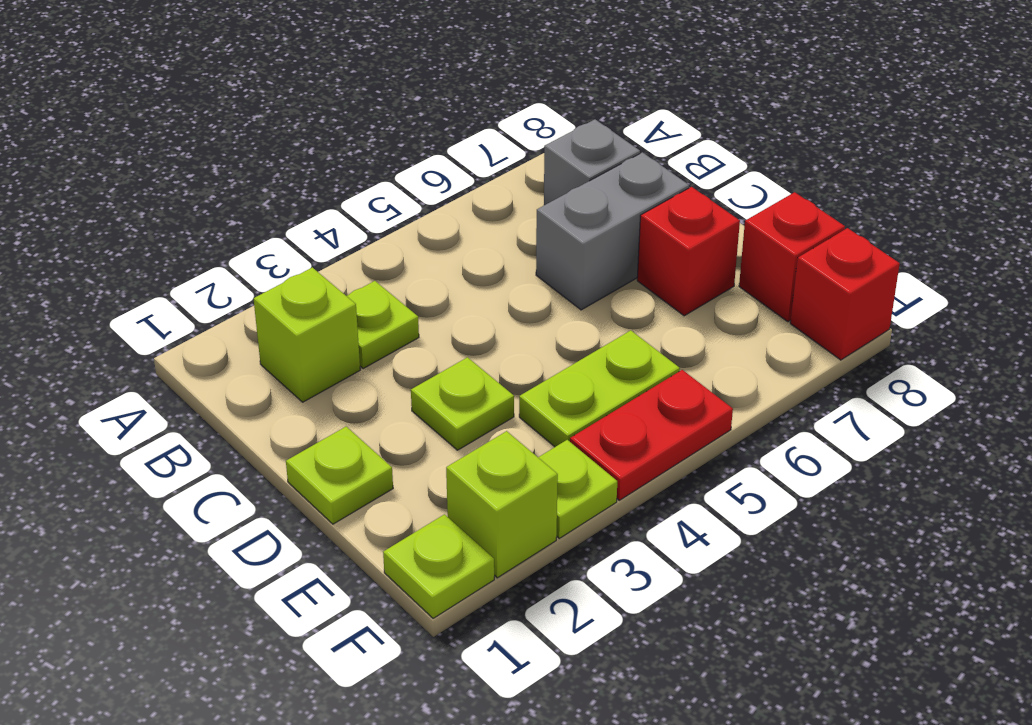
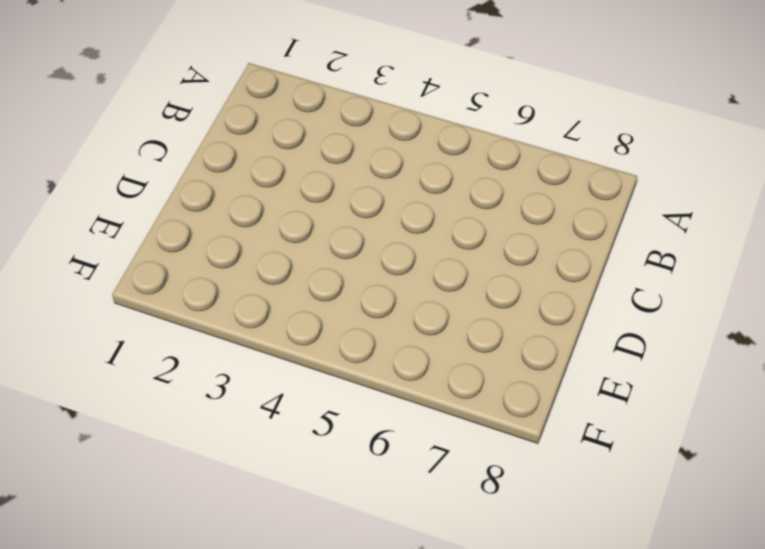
none -> lime brick B2 level 1
none -> lime plate B3 level 1
none -> grey brick B7 level 1

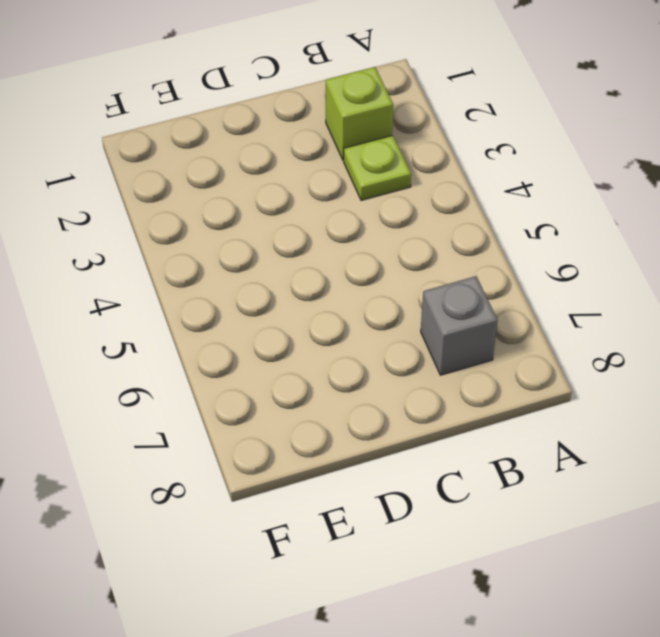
none -> grey brick C6:C7 level 1
none -> lime plate D1 level 1
none -> lime plate D3 level 1

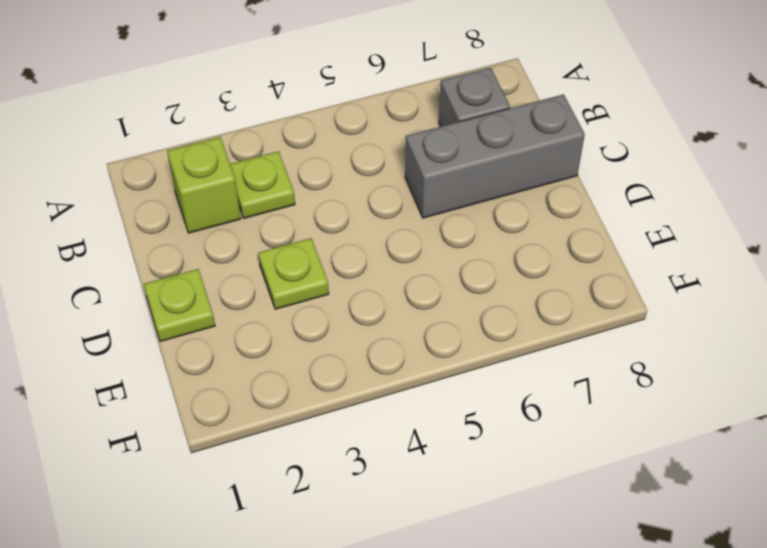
grey brick C6:C8 level 1 -> grey brick C6:C7 level 1
none -> red brick D7 level 1
none -> lime plate E4:E5 level 1
none -> red brick E8 level 1

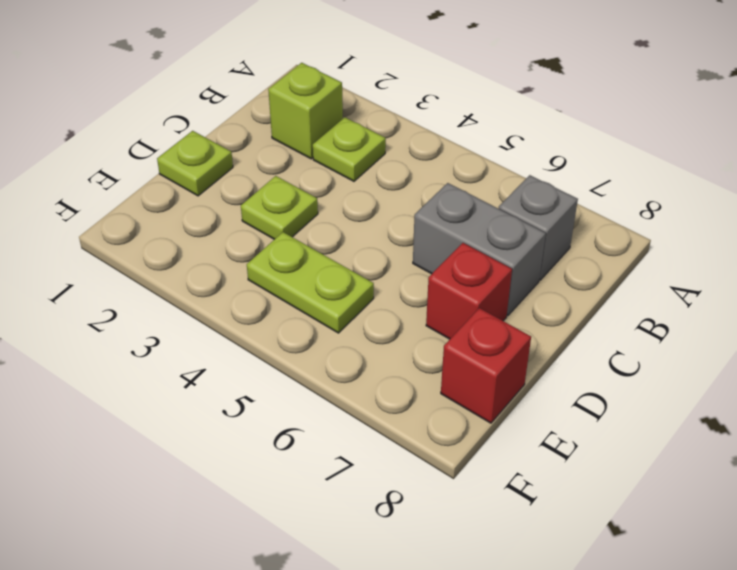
none -> lime plate F1 level 1
none -> lime brick F2 level 1
none -> lime plate F3 level 1

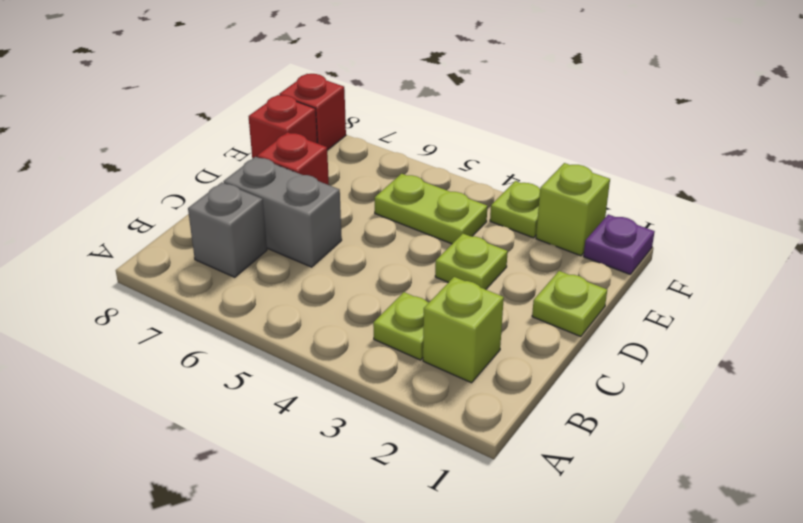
purple plate F1 level 1 -> lime plate F1 level 1
none -> red plate F4:F5 level 1

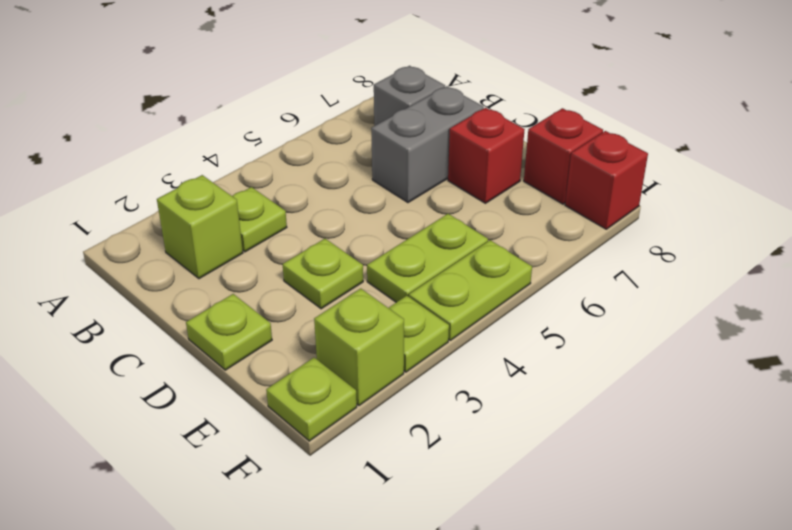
lime plate F4:F5 level 1 -> red plate F4:F5 level 1

